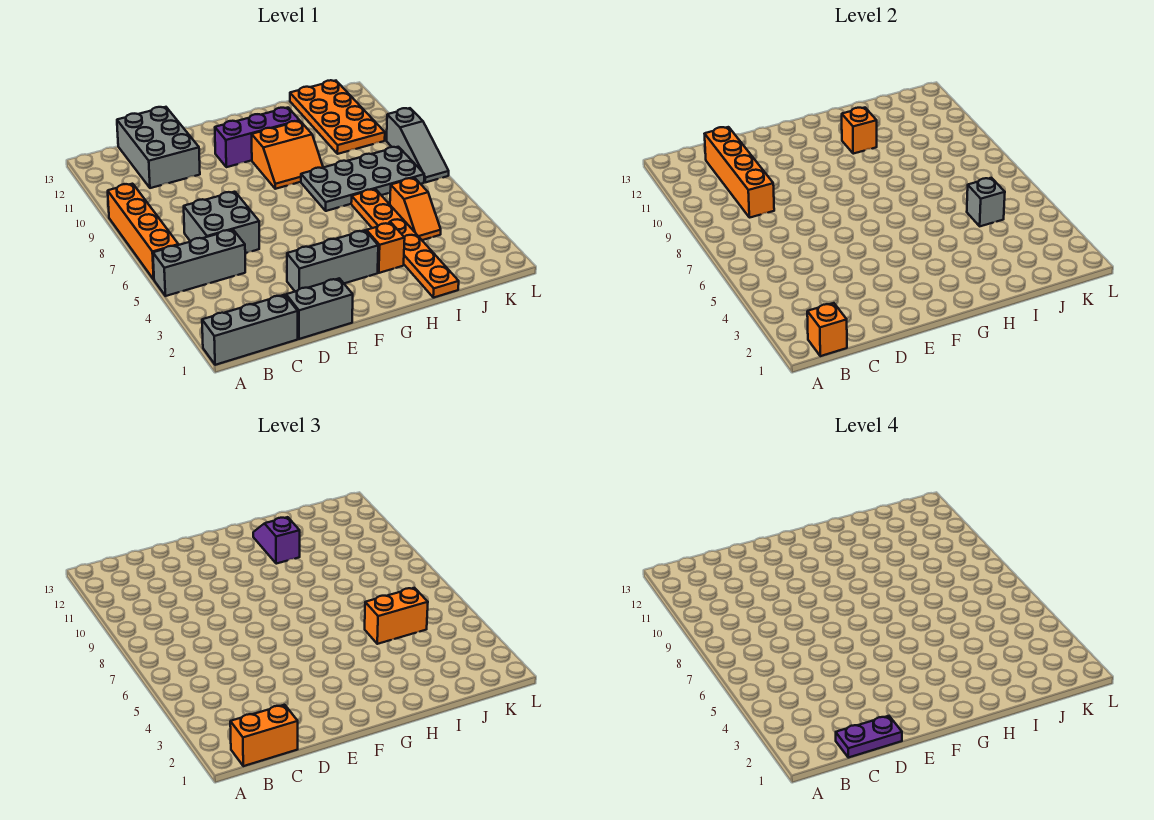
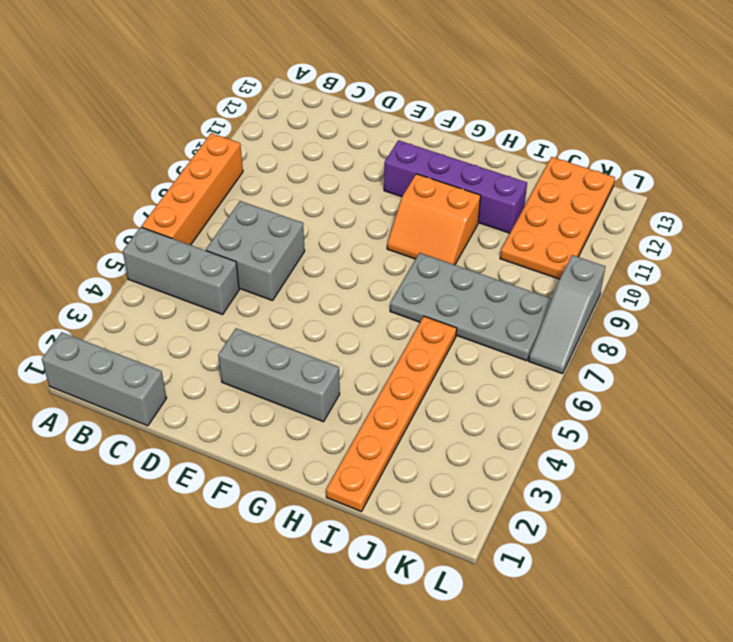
purple brick F11:I11 level 1 -> purple brick F11:H11 level 1
none -> grey brick C11:D13 level 1
none -> grey brick D1:E1 level 1
none -> orange brick H3 level 1

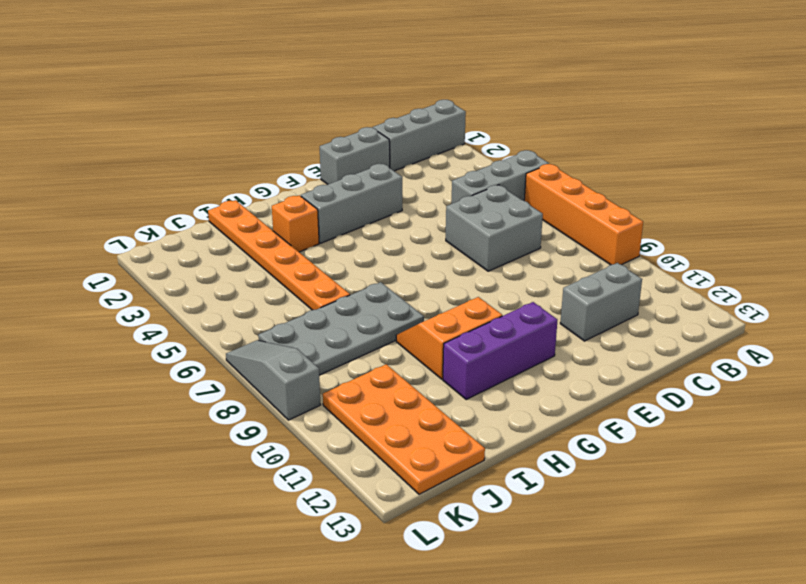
grey brick C11:D11 level 1 -> grey brick C11:D13 level 1
none -> orange slope J4:J5 level 1 top 5
none -> orange brick B1 level 2
none -> orange brick C9:C12 level 2

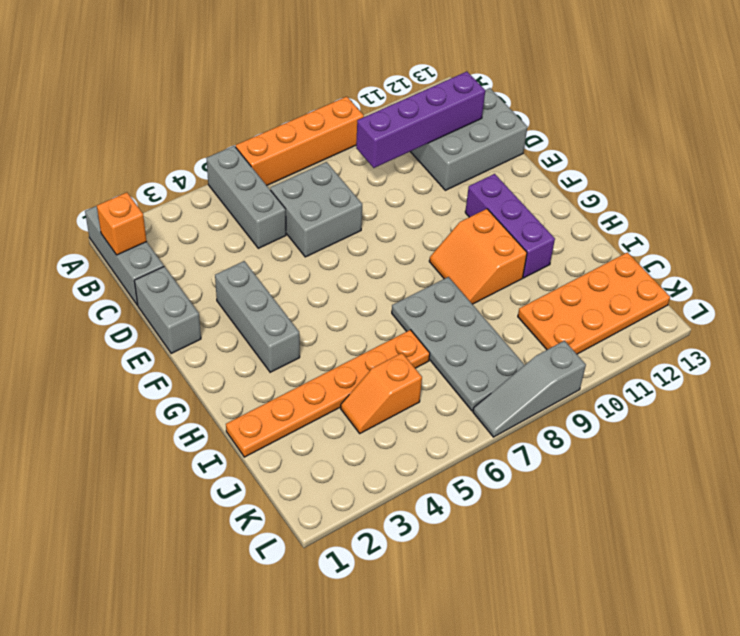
purple brick C9:C12 level 2 -> orange brick C9:C12 level 2
none -> orange brick H3 level 1
none -> orange brick H11 level 2
none -> grey brick J5 level 2

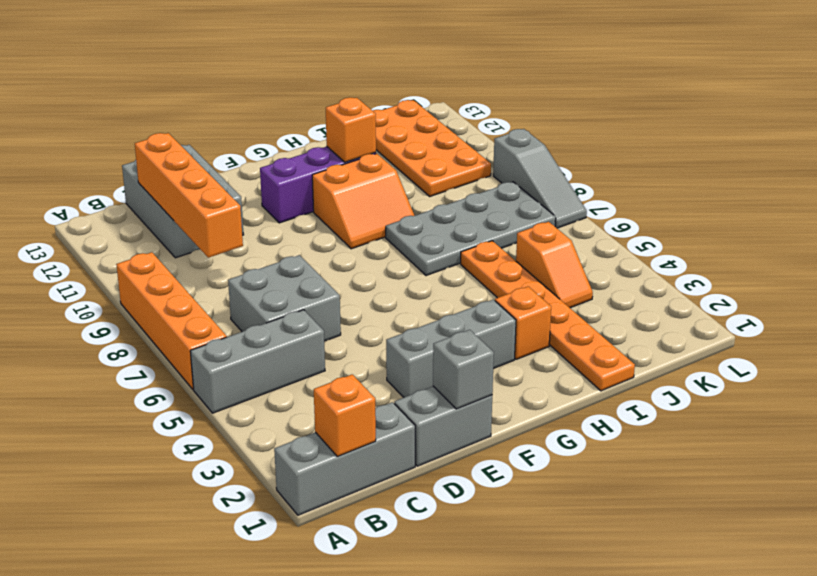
grey brick E1 level 2 -> grey brick J5 level 2
none -> orange brick B1:C1 level 3
none -> purple slope H11:H12 level 3 top 11
none -> orange brick I5:J5 level 3

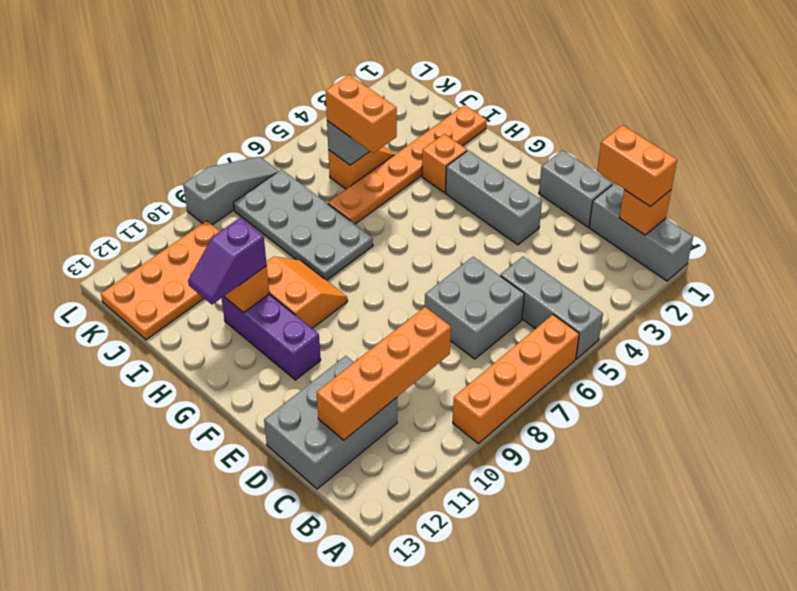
none -> purple plate C1:D1 level 4

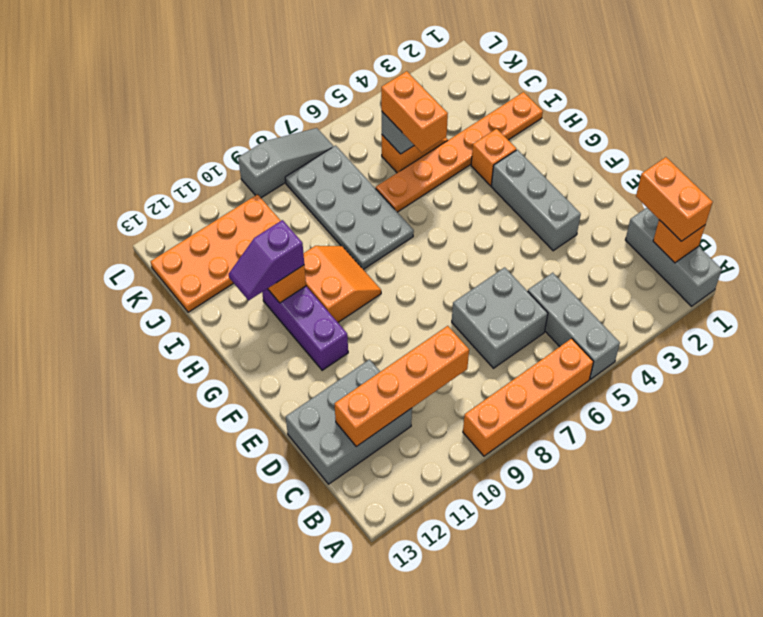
none -> grey brick D1:E1 level 1
none -> purple plate C1:D1 level 4

